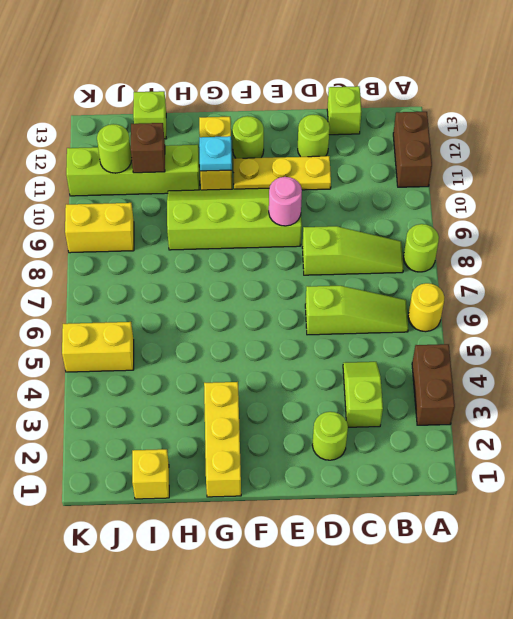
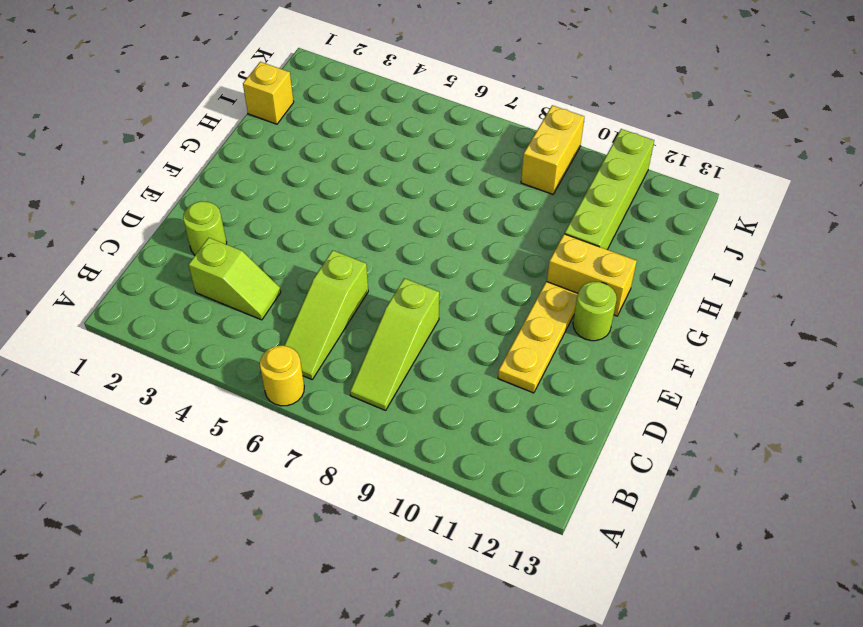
none -> brown brick A3:A4 level 1
none -> lime round brick A8 level 1
none -> brown brick A11:A12 level 1

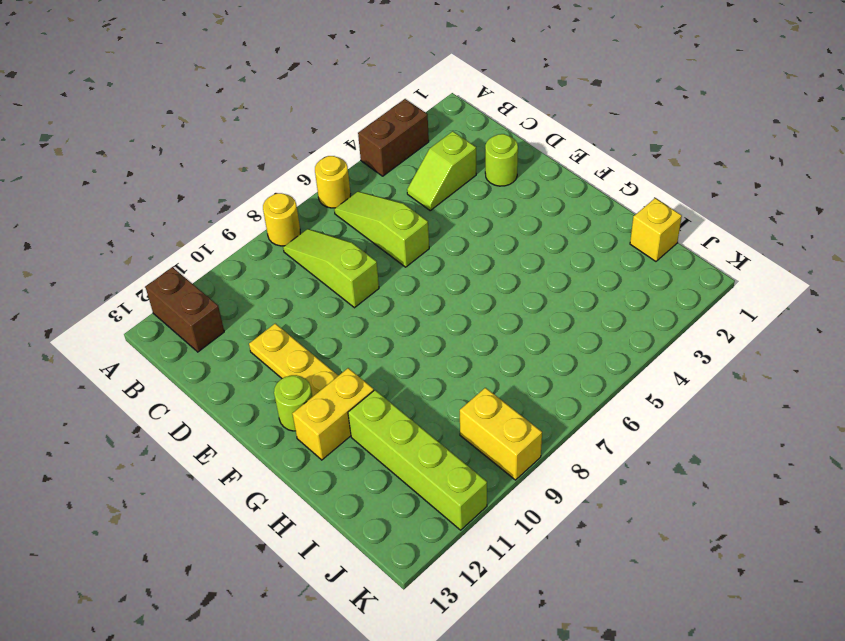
yellow round brick A8 level 1 -> lime round brick A8 level 1
brown brick A12:B12 level 1 -> brown brick A11:A12 level 1
none -> lime brick C13 level 1
none -> lime round brick D12 level 1
none -> lime slope E9:H10 level 1 top 9

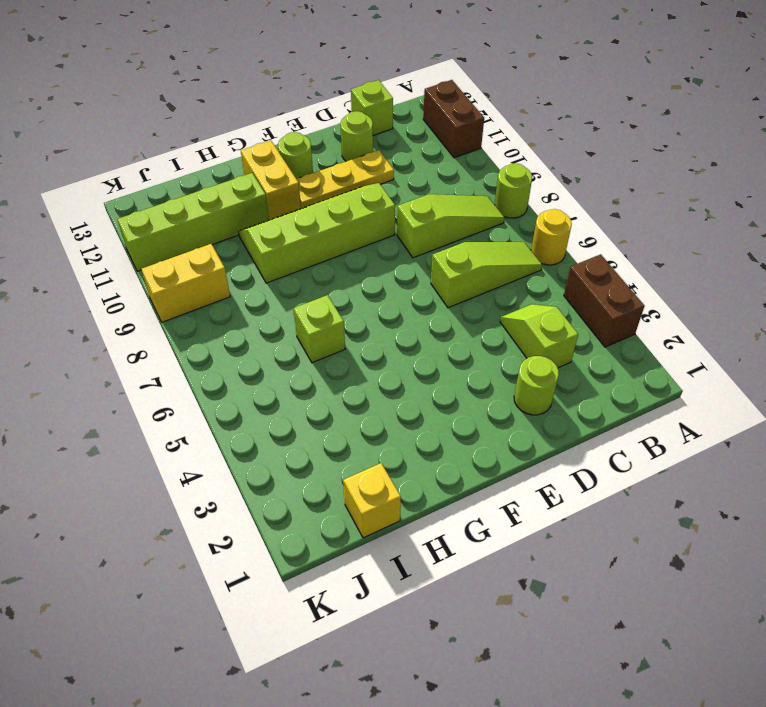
lime brick H6 level 1 -> lime brick I13 level 1
none -> yellow brick G1:G3 level 1
none -> yellow brick J5:K5 level 1
none -> pink round brick E9 level 2

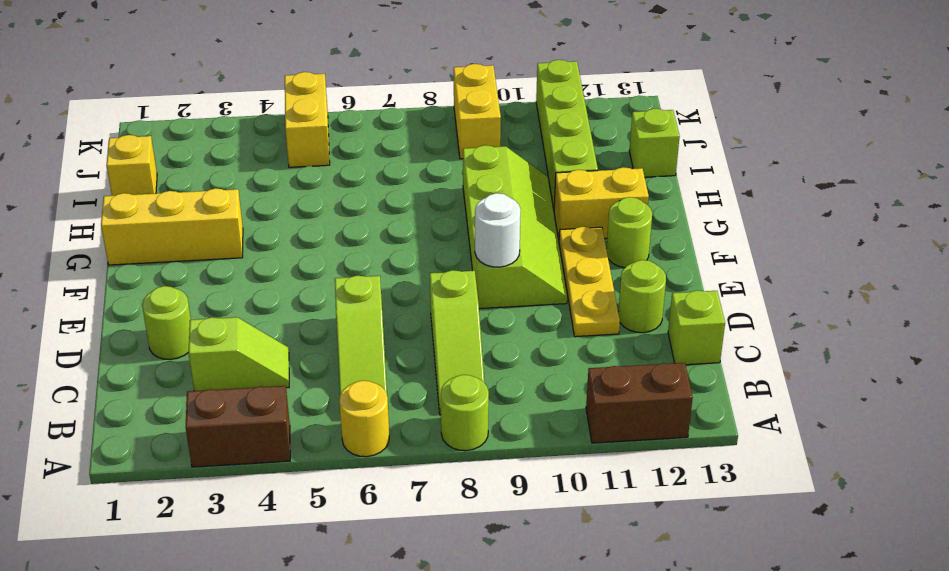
white round brick E9 level 2 -> pink round brick E9 level 2
none -> cyan plate G11 level 2
none -> brown brick I11 level 2
none -> lime round brick J11 level 2

